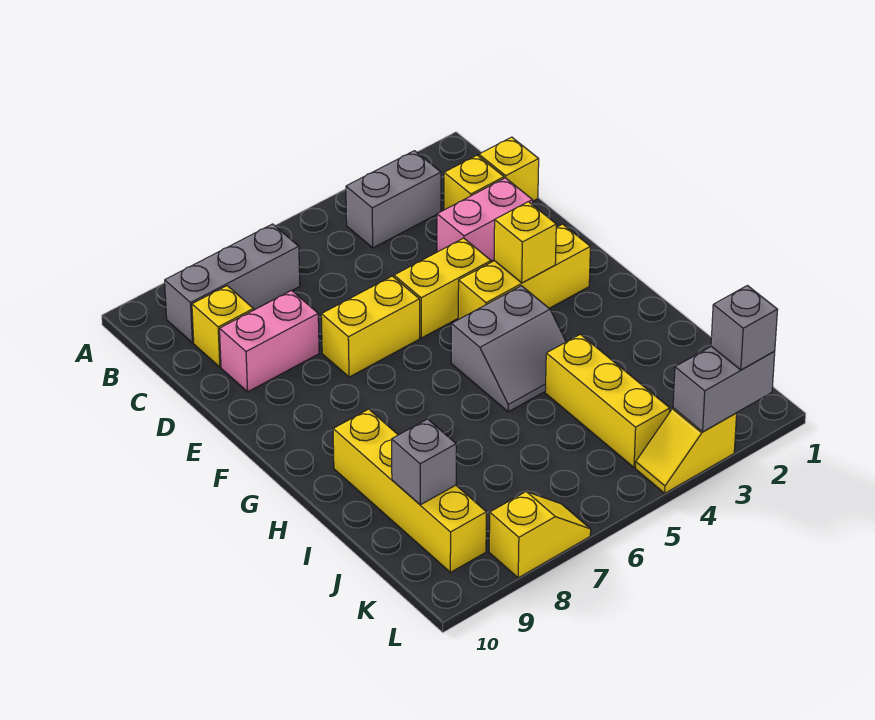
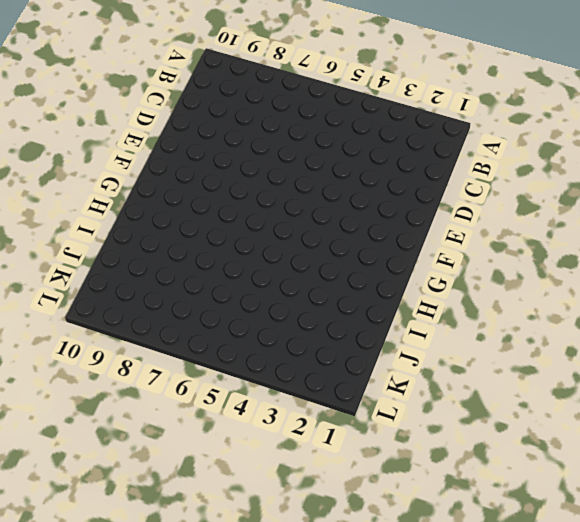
none -> grey brick B3:B4 level 1
none -> grey brick B7:B9 level 1
none -> yellow brick C1 level 1

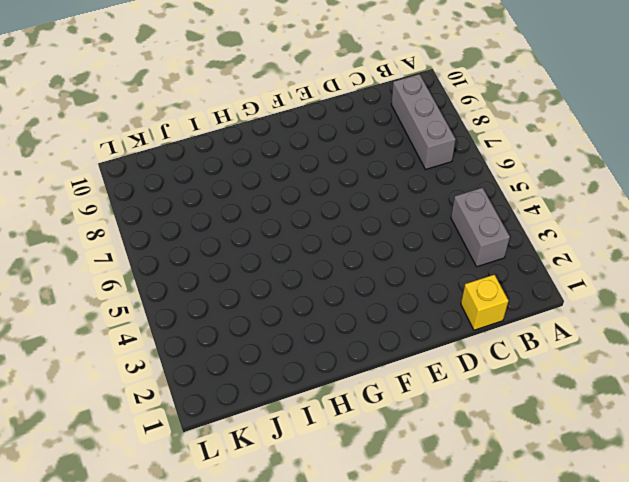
none -> yellow brick C2 level 1
none -> yellow brick C9 level 1
none -> pink brick D2:D3 level 1

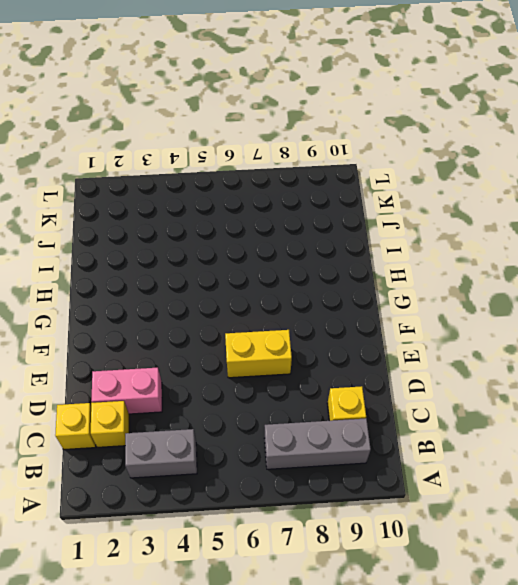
none -> pink brick D8:D9 level 1
none -> yellow brick E4:E5 level 1
none -> yellow brick F2:F4 level 1

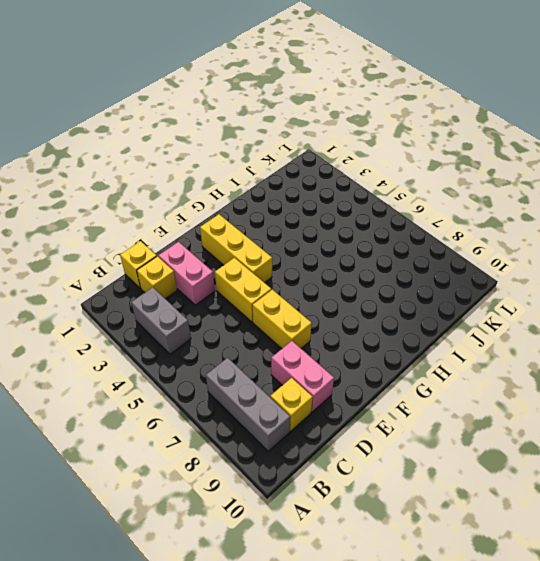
none -> grey slope G4:H5 level 1 top G
none -> yellow brick H9:K9 level 1
none -> yellow brick I4:K4 level 1

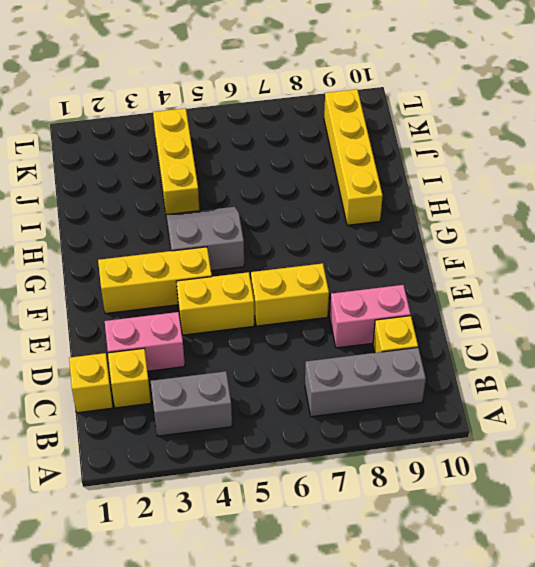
none -> yellow slope L3:L4 level 1 top 3
none -> yellow slope L7:L8 level 1 top 8
none -> yellow brick F3 level 2

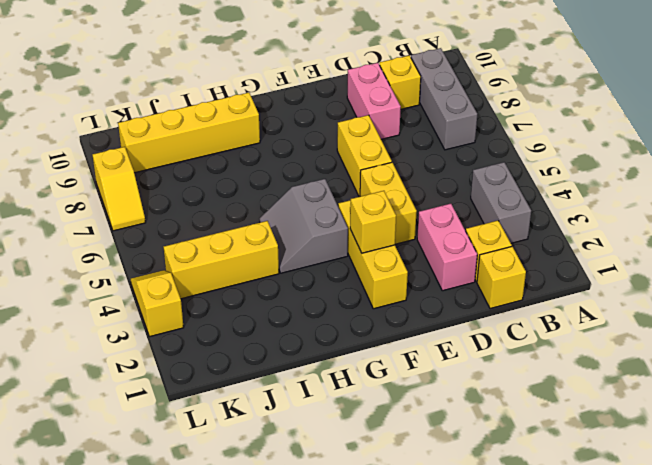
none -> grey brick J9 level 2
none -> grey brick L2:L3 level 2
none -> grey brick L2 level 3

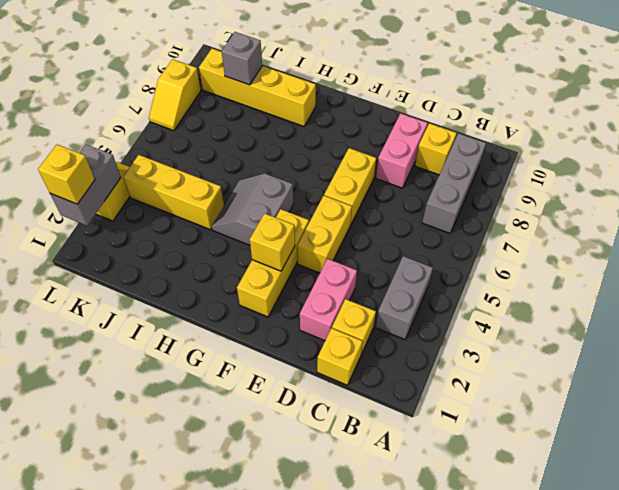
yellow brick L2 level 3 -> grey brick L2 level 3

